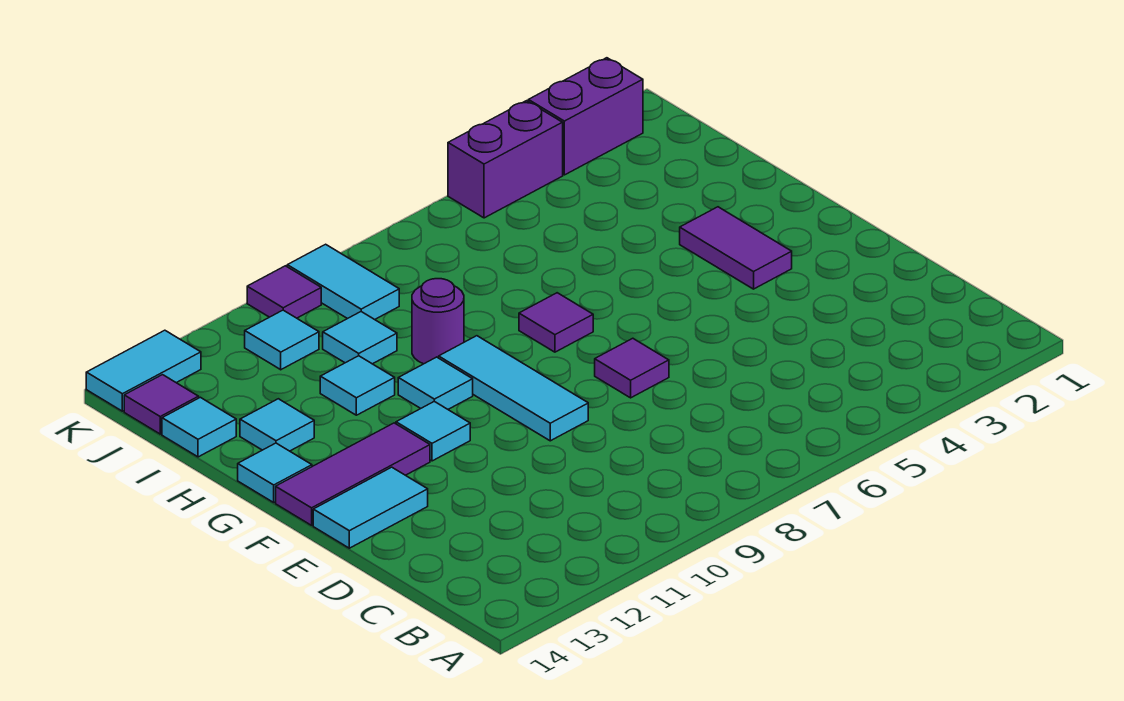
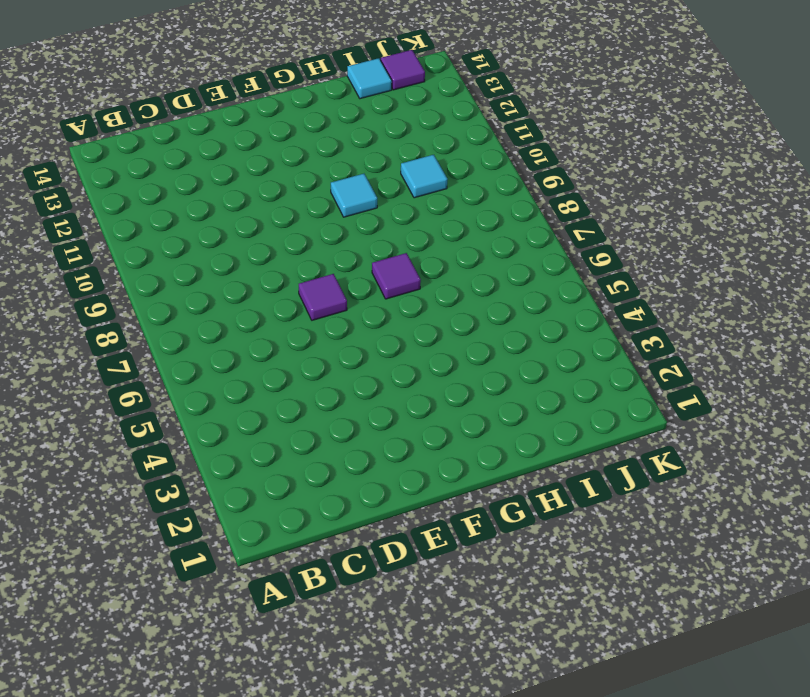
none -> cyan tile E9:G9 level 1
none -> cyan tile E13:E14 level 1
none -> purple tile F3:G3 level 1

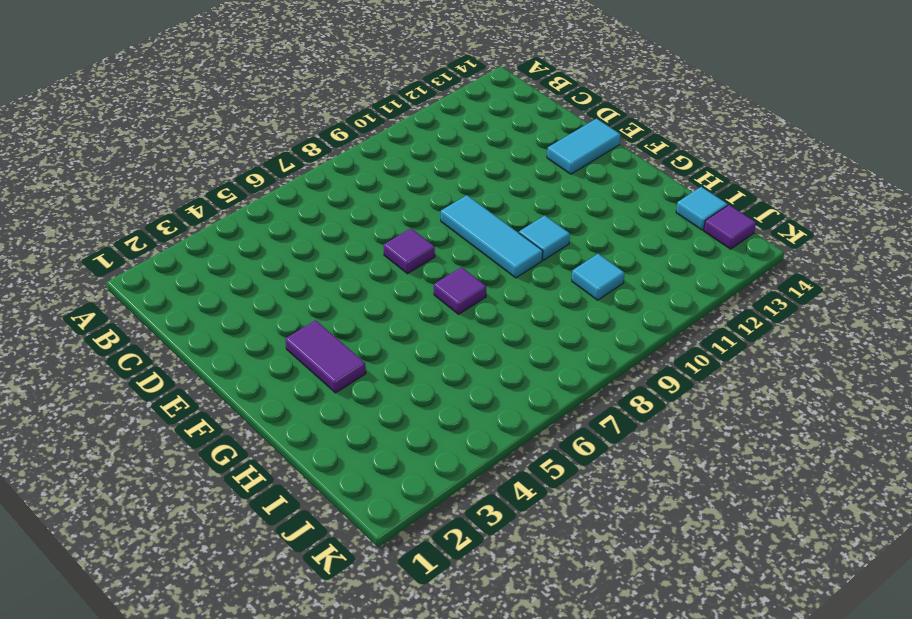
none -> cyan tile F11 level 1
none -> purple tile F12:F14 level 1
none -> cyan tile G14 level 1

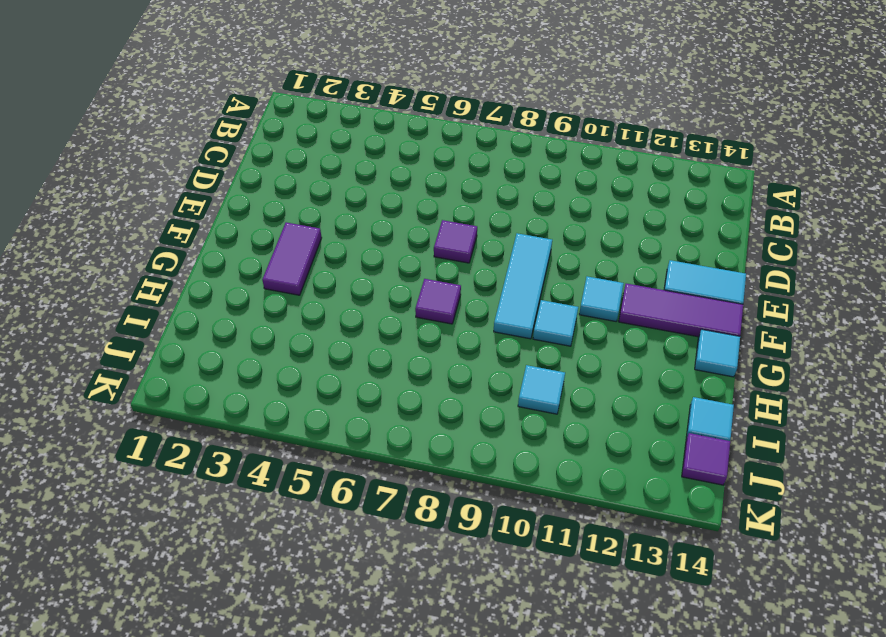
none -> purple round brick H9 level 1
none -> cyan tile H11 level 1
none -> cyan tile H13 level 1

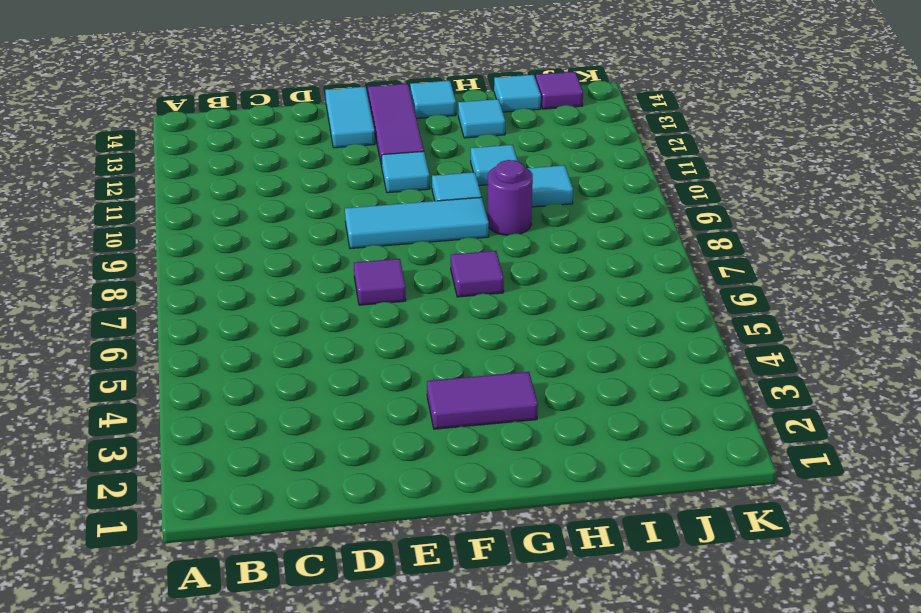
none -> cyan tile J9:K9 level 1
none -> cyan tile J11 level 1
none -> purple brick K2:K3 level 1

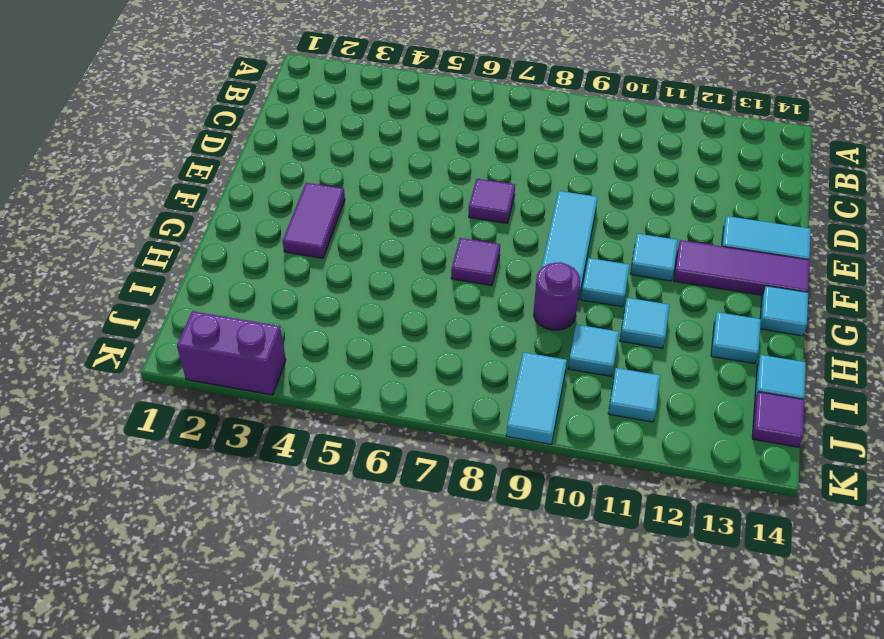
none -> purple brick K4:K5 level 1
none -> purple tile K10 level 1
none -> cyan tile K13:K14 level 1

